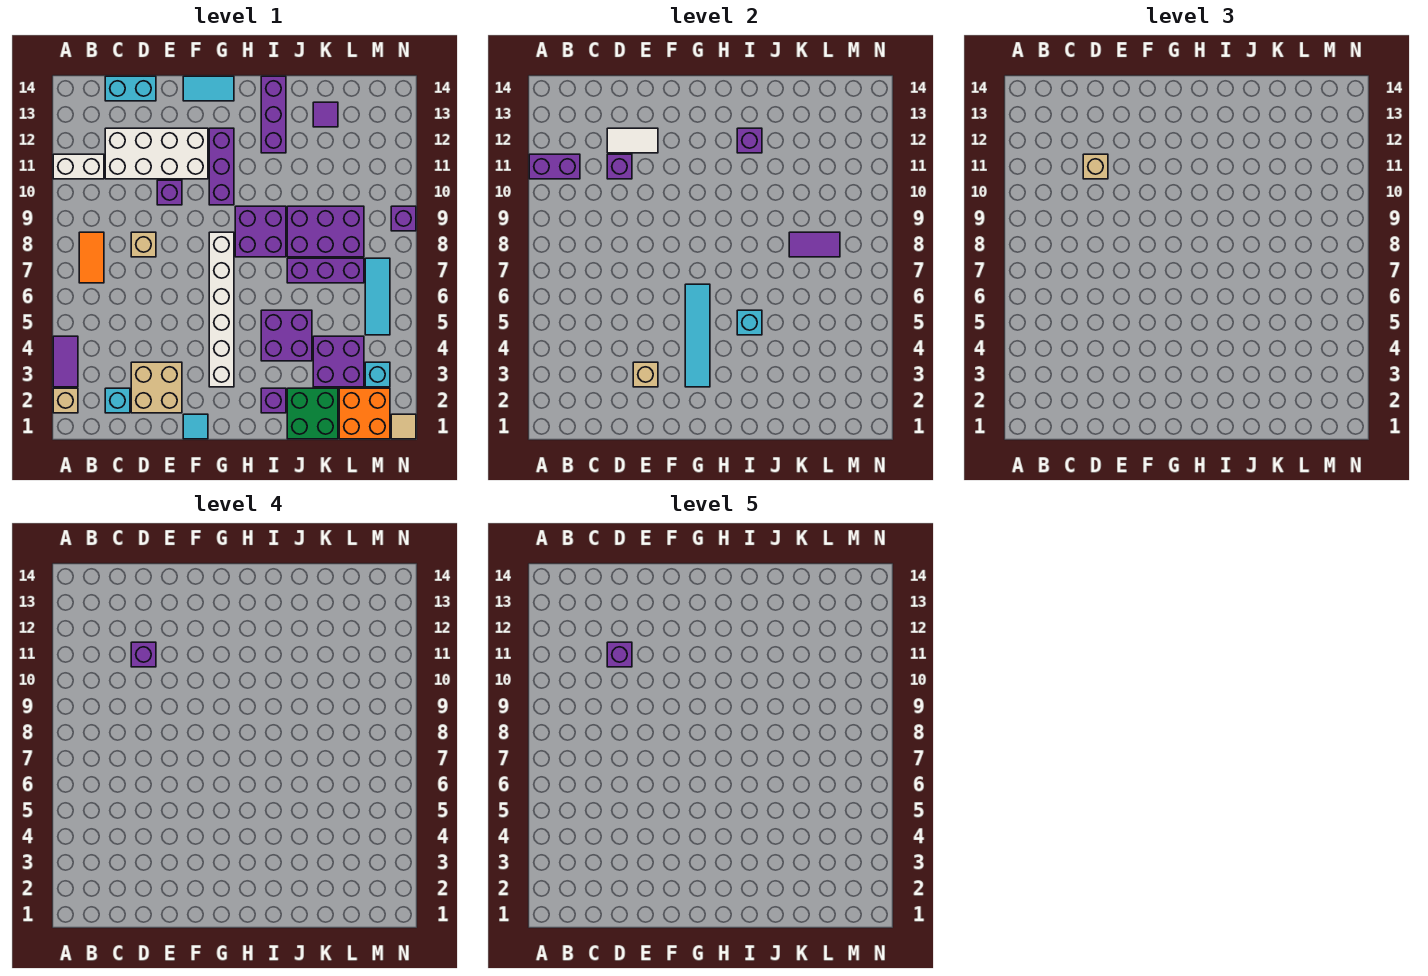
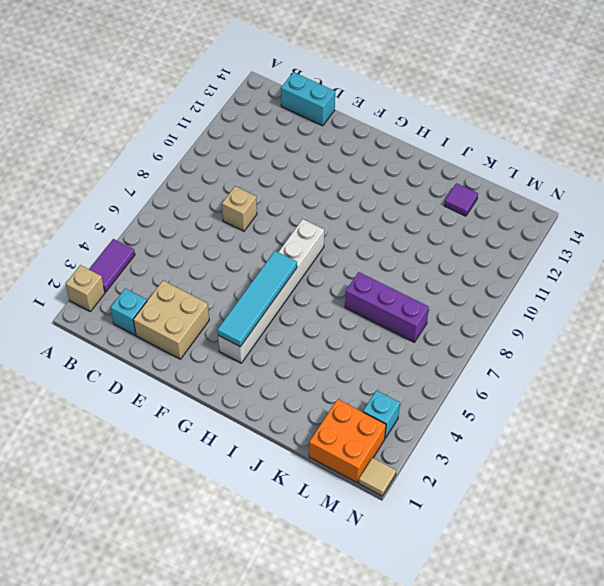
none -> white brick A11:B11 level 1
none -> orange tile B7:B8 level 1
none -> white brick C11:F12 level 1
none -> purple brick E10 level 1

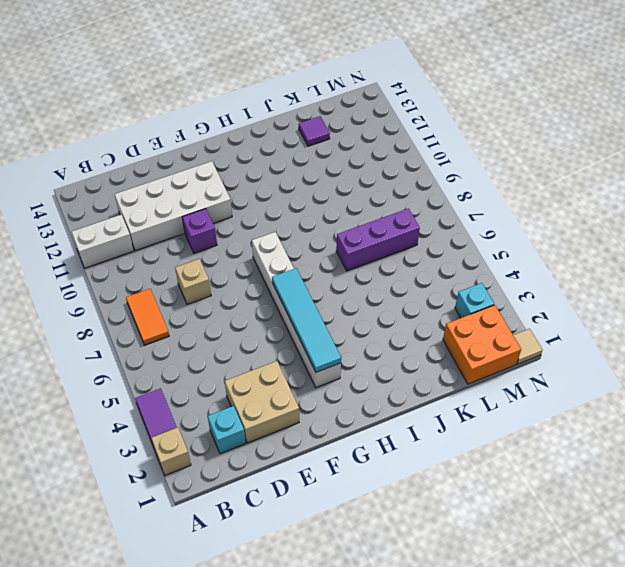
none -> cyan brick C14:D14 level 1
none -> cyan tile F1 level 1
none -> cyan tile F14:G14 level 1
none -> purple brick G10:G12 level 1

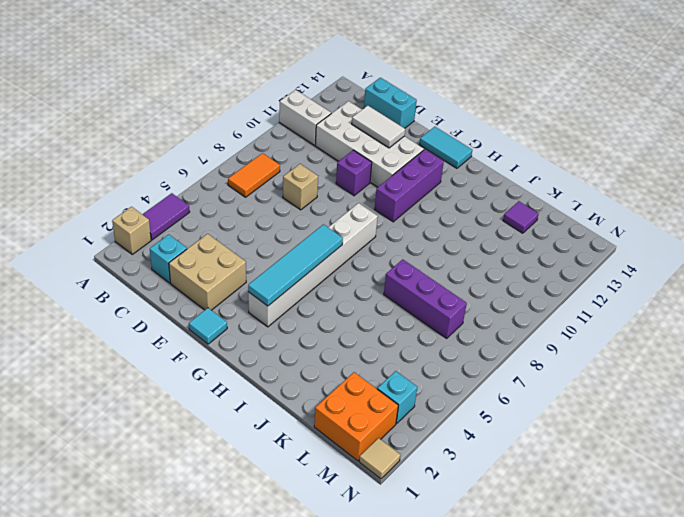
none -> purple brick H8:I9 level 1
none -> purple brick I2 level 1
none -> purple brick I4:J5 level 1
none -> purple brick I12:I14 level 1

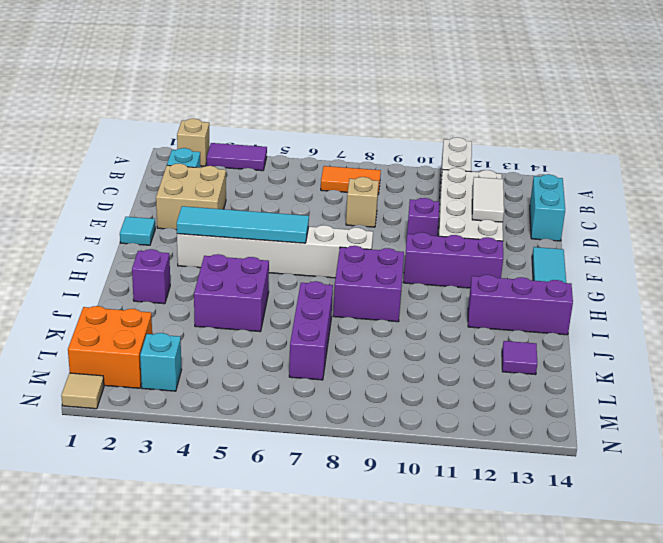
none -> green brick J1:K2 level 1
none -> purple brick J8:L9 level 1
none -> purple brick K3:L4 level 1
none -> cyan tile M5:M7 level 1

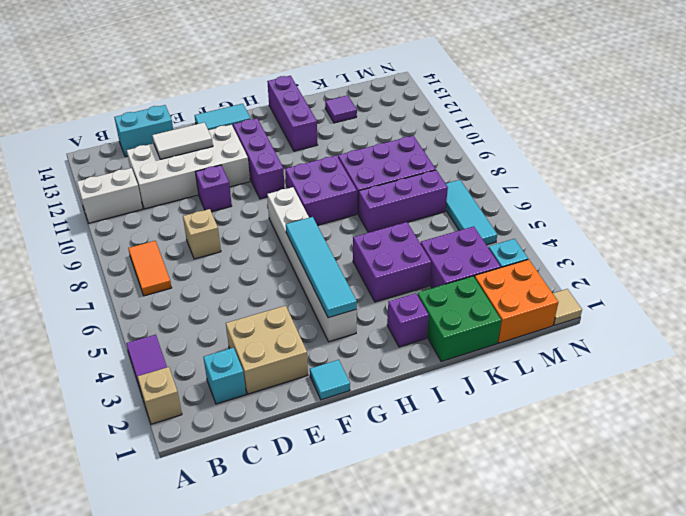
none -> purple brick N9 level 1
none -> purple brick A11:B11 level 2
none -> purple brick D11 level 2
none -> tan brick E3 level 2

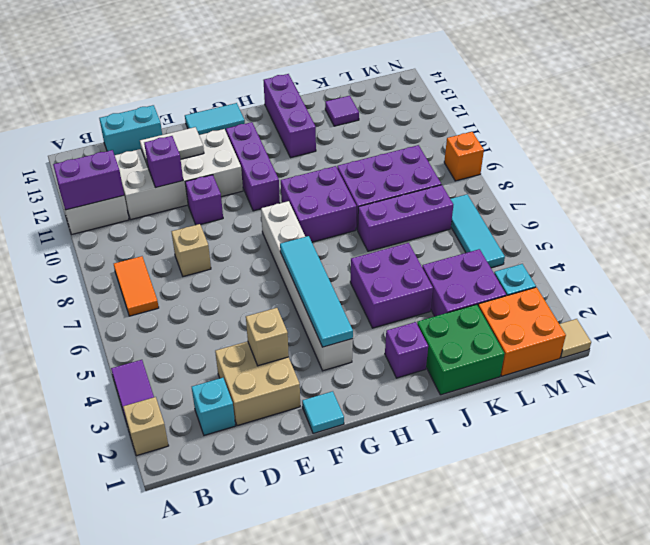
orange brick N9 level 1 -> purple brick N9 level 1
none -> cyan brick I5 level 2
none -> purple brick I12 level 2
none -> purple tile K8:L8 level 2
none -> tan brick D11 level 3

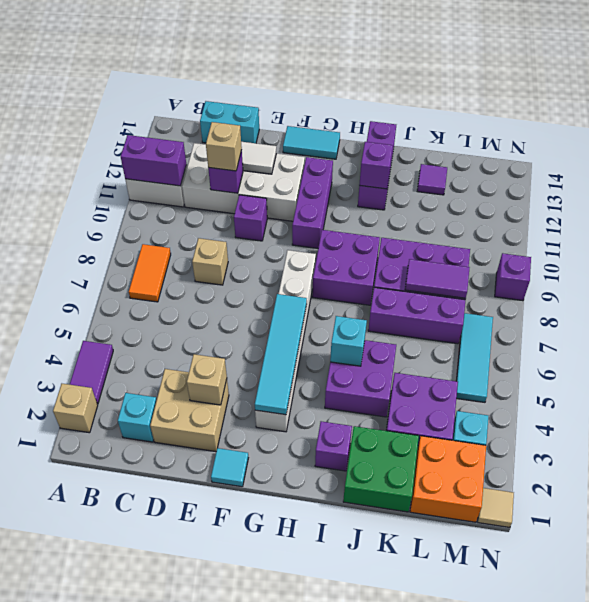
none -> purple brick D11 level 4
none -> purple brick D11 level 5

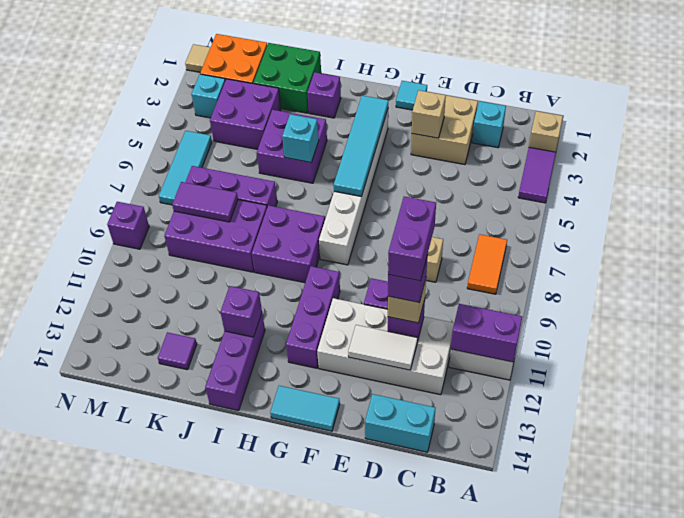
purple brick D10:D11 level 5 -> purple brick D11 level 5

